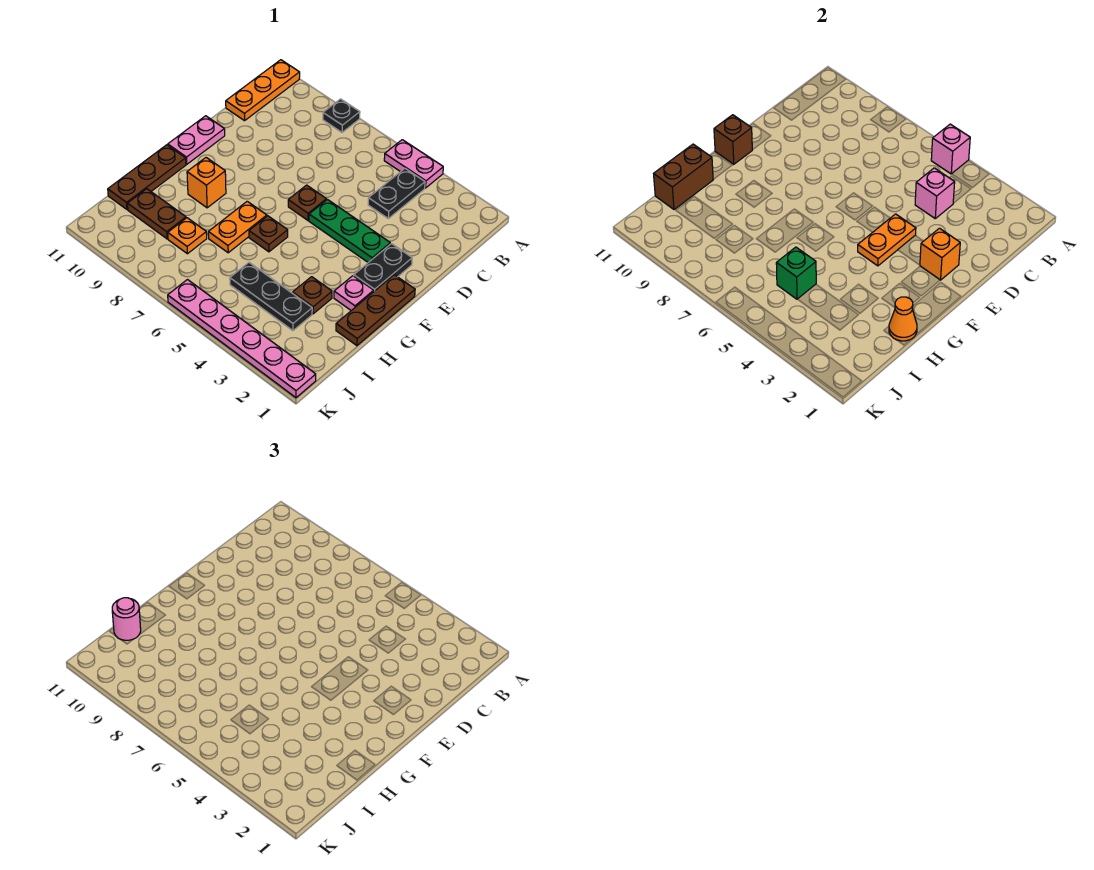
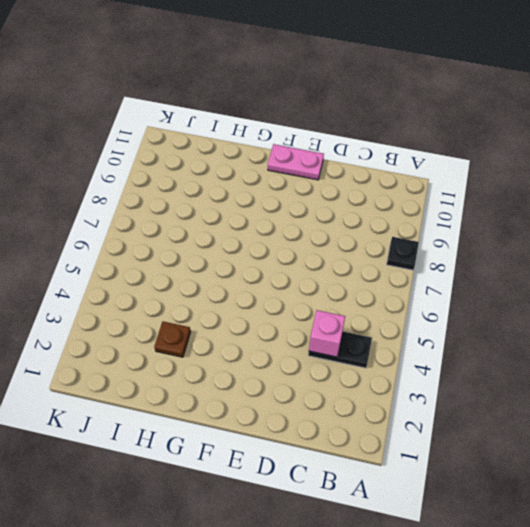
none -> pink plate A4:A5 level 1
none -> orange plate A11:C11 level 1
none -> black plate E2:F2 level 1

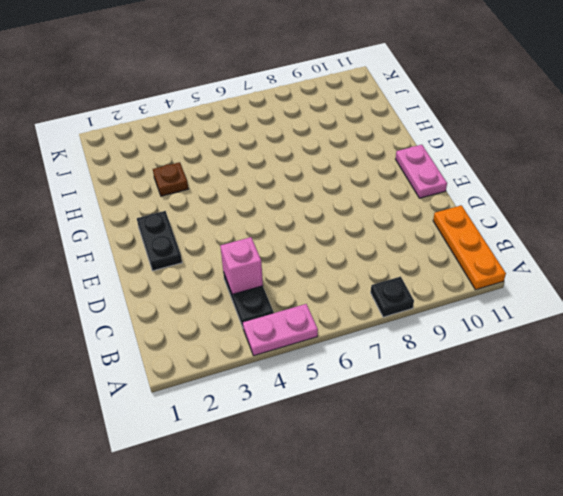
none -> green plate E3:E5 level 1
none -> brown plate E6 level 1
none -> brown plate F1:H1 level 1

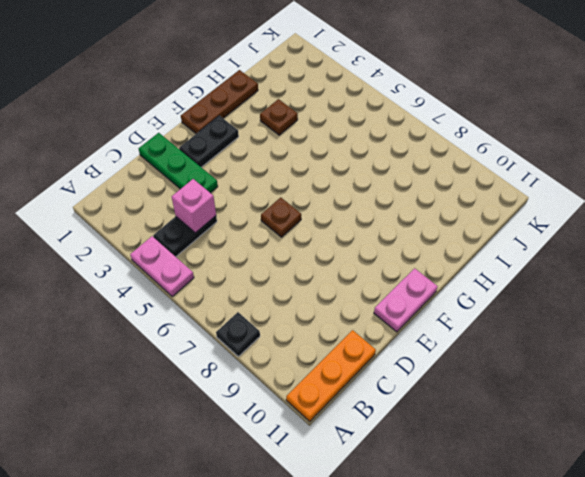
green plate D1:D3 level 1 -> green plate E3:E5 level 1
none -> pink plate G2 level 1
none -> brown plate G6 level 1
none -> orange plate G7:H7 level 1

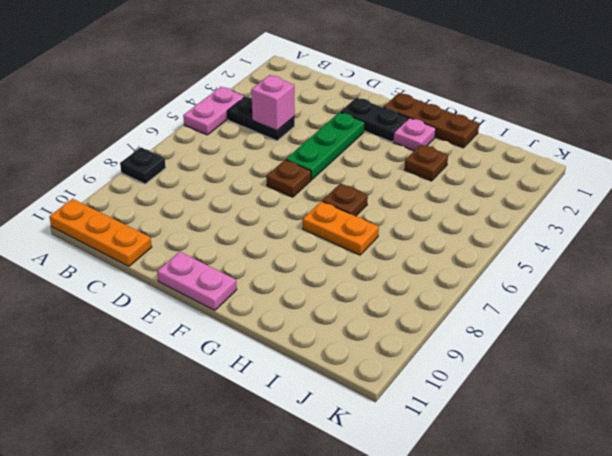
none -> orange brick G9 level 1
none -> brown plate G11:I11 level 1
none -> black plate I3:I5 level 1

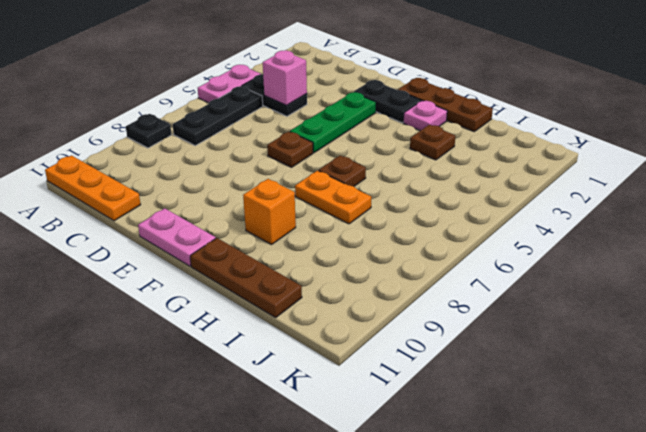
black plate B5:B7 level 1 -> black plate I3:I5 level 1
none -> orange plate I8 level 1
none -> brown plate I9:I10 level 1
none -> pink plate K1:K6 level 1

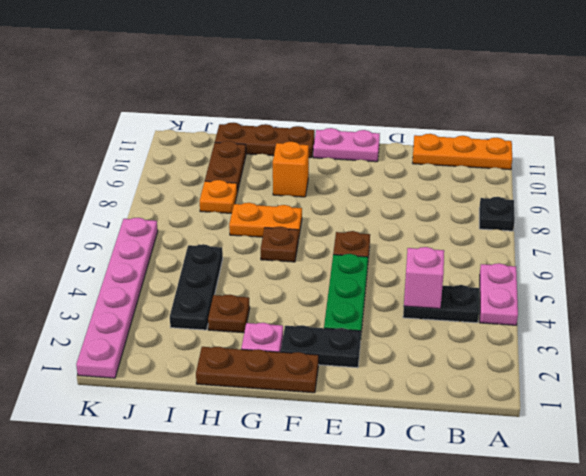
none -> pink brick A5 level 2
none -> orange brick E2 level 2
none -> orange plate E4:F4 level 2

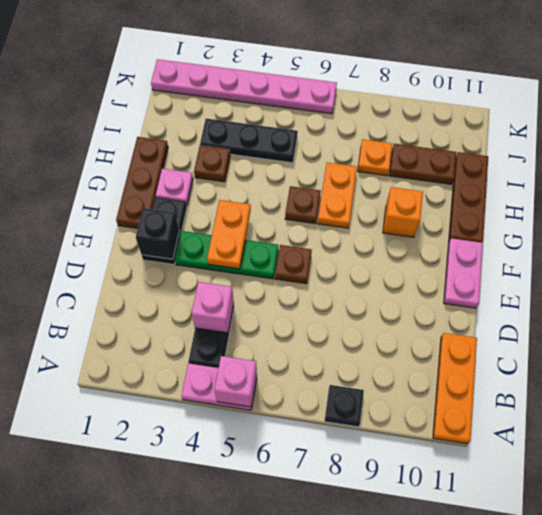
black brick E2 level 2 -> orange brick E2 level 2
none -> brown brick F11 level 2
none -> orange cone H1 level 2
none -> brown brick H11:I11 level 2

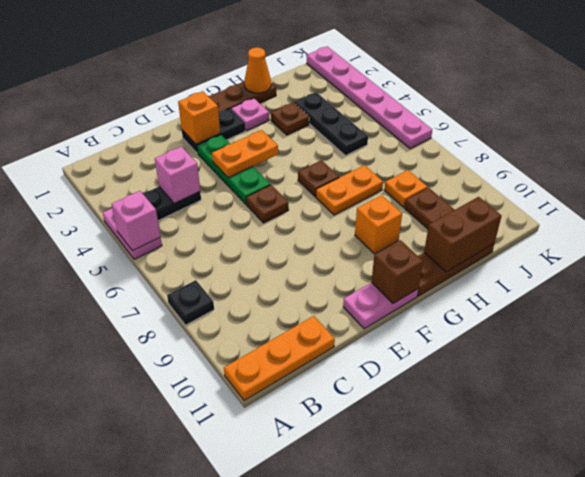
none -> green brick I5 level 2
none -> pink round brick I11 level 3

